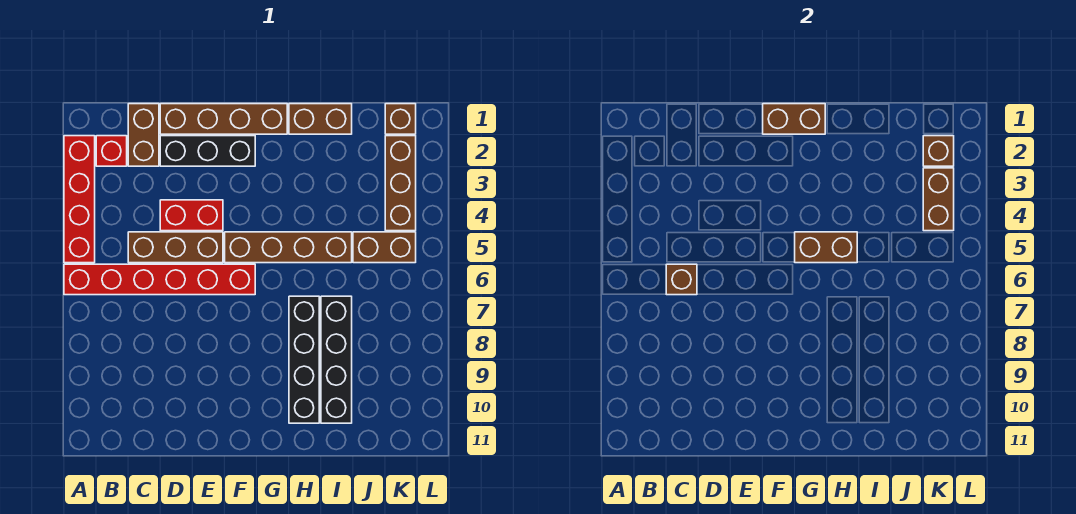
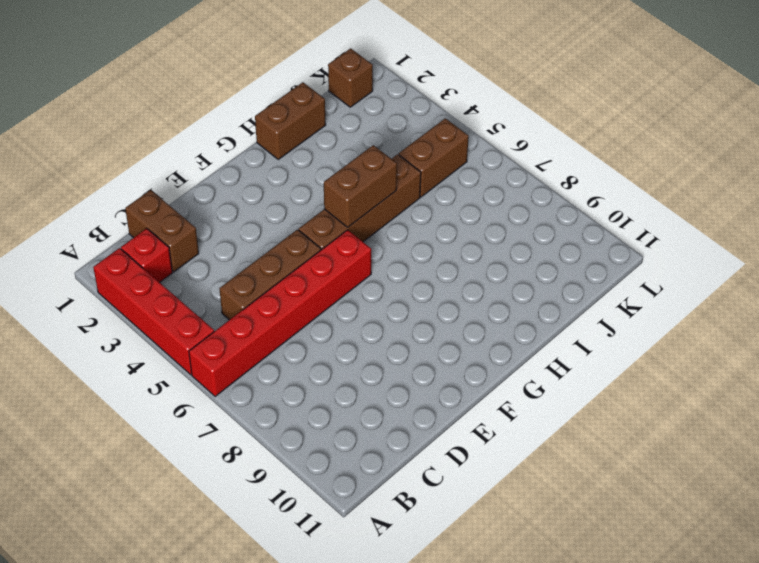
none -> brown brick D1:G1 level 1
none -> black brick D2:F2 level 1
none -> red brick D4:E4 level 1

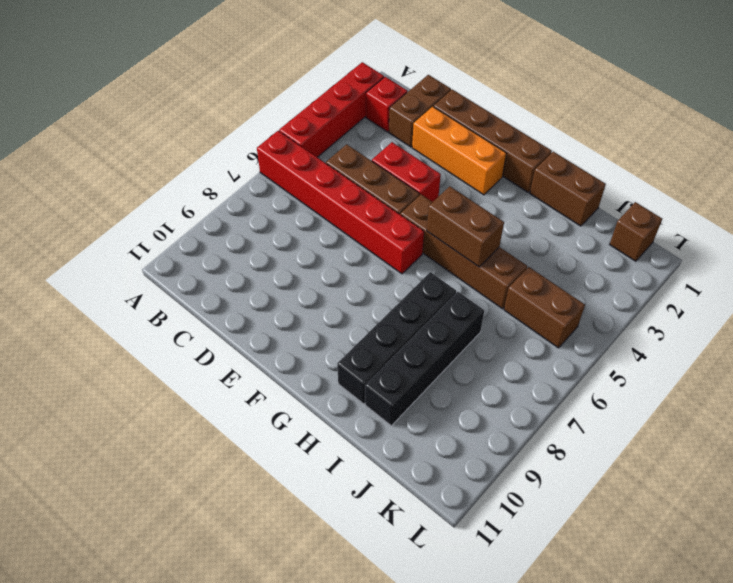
orange brick D2:F2 level 1 -> black brick D2:F2 level 1
none -> brown brick K2:K4 level 1
none -> brown brick C6 level 2
none -> brown brick F1:G1 level 2

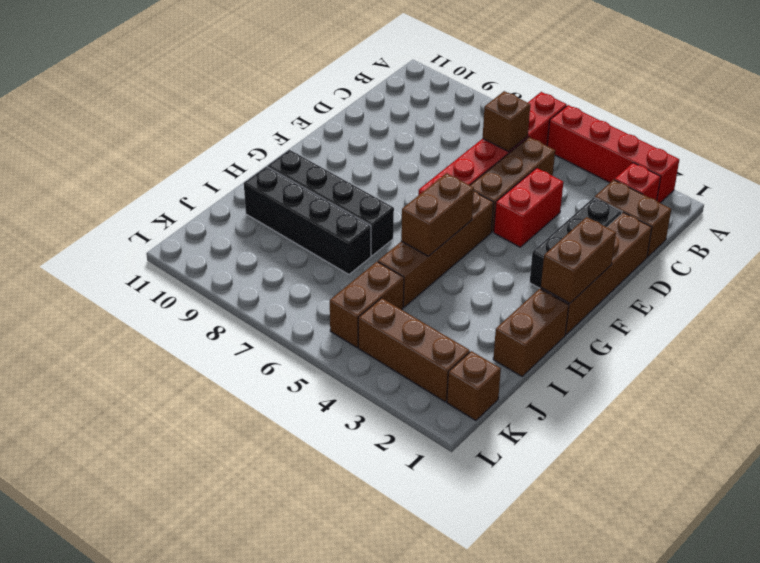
none -> brown brick K2 level 2
none -> brown brick K3:K4 level 2

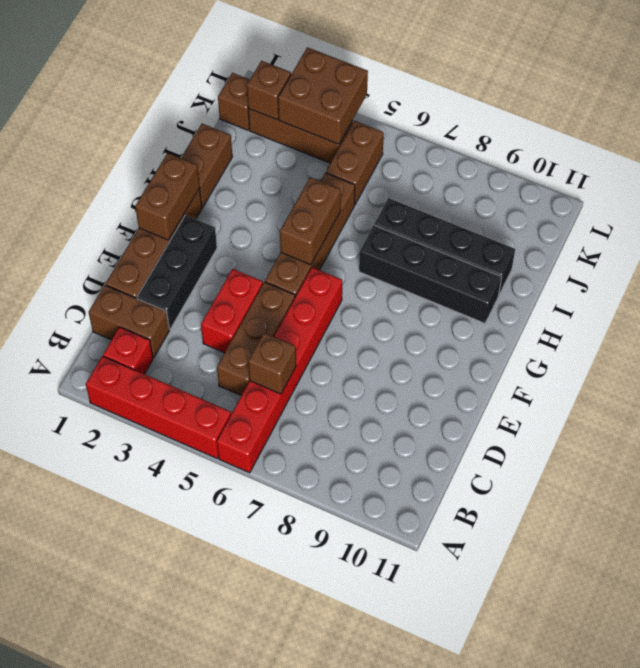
brown brick K3:L4 level 2 -> brown brick K3:K4 level 2

